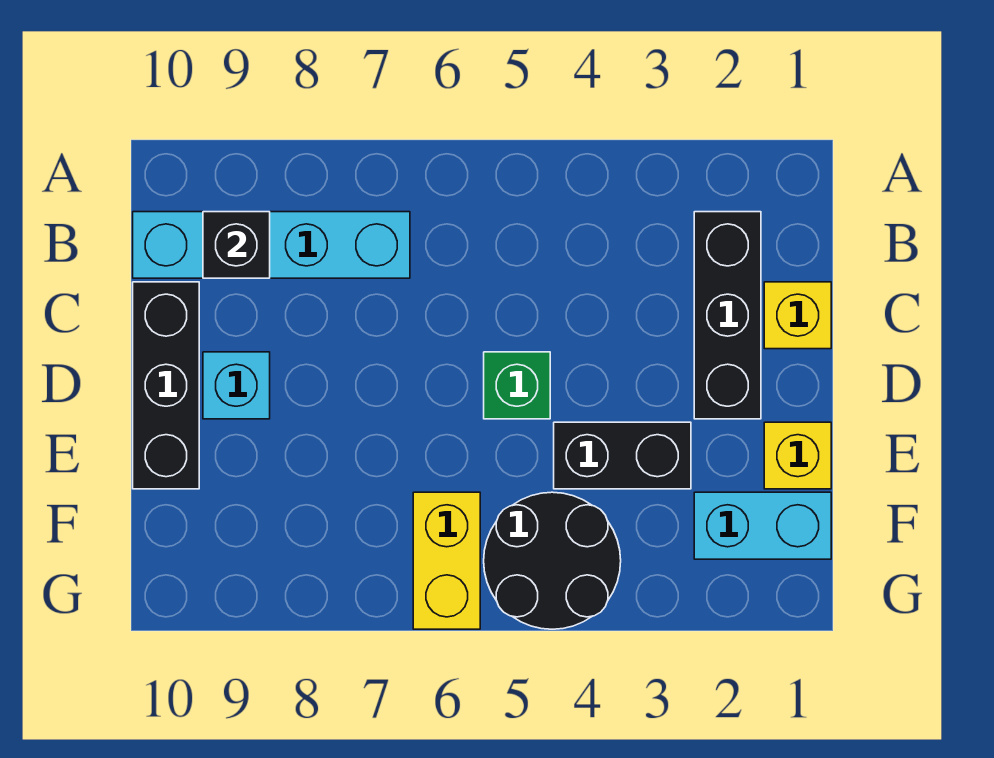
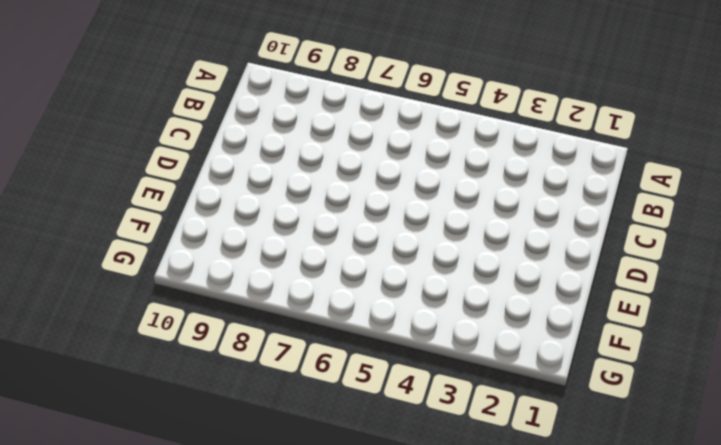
none -> black brick B2:D2 level 1
none -> cyan brick B7:B10 level 1
none -> yellow brick C1 level 1

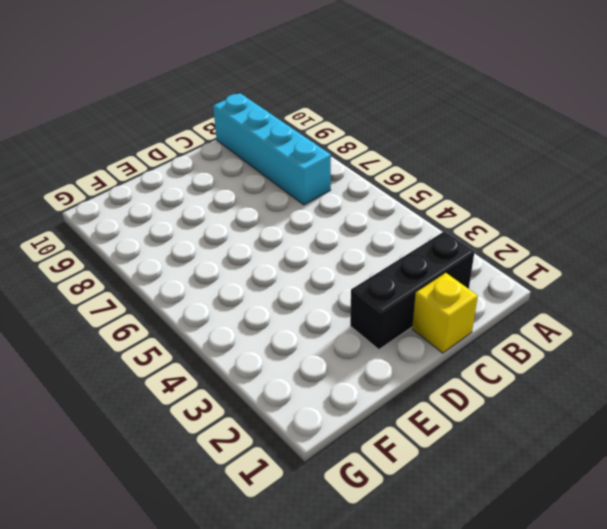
none -> black brick C10:E10 level 1
none -> green brick D5 level 1
none -> cyan brick D9 level 1

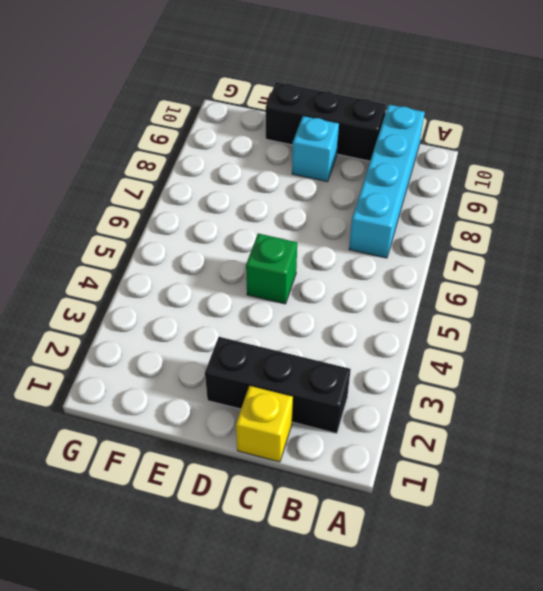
none -> yellow brick E1 level 1
none -> black brick E3:E4 level 1
none -> cyan brick F1:F2 level 1

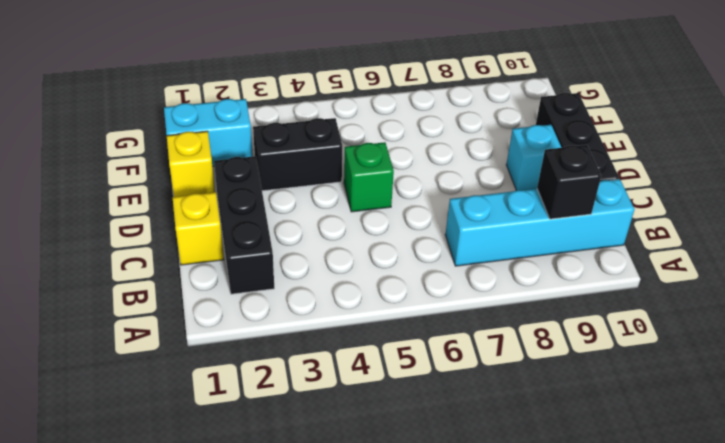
none -> black round brick F4:G5 level 1
none -> yellow brick F6:G6 level 1

